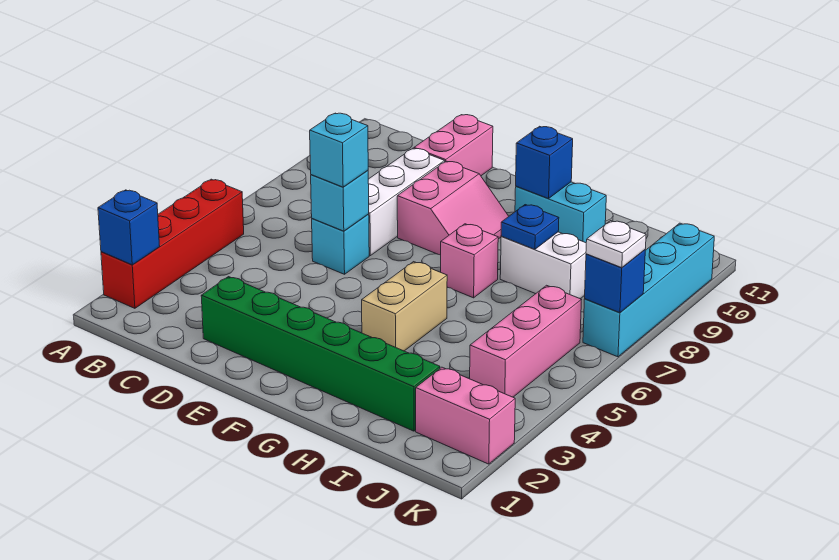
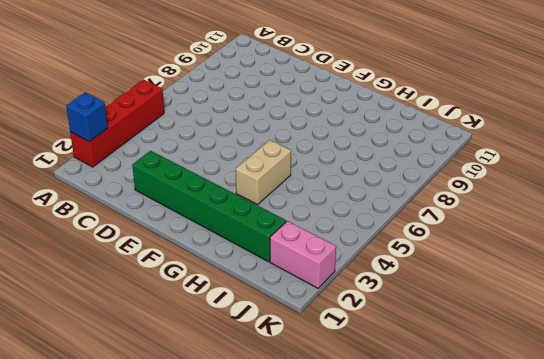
none -> cyan brick D6 level 1
none -> white brick D7:D9 level 1
none -> pink brick D10:D11 level 1

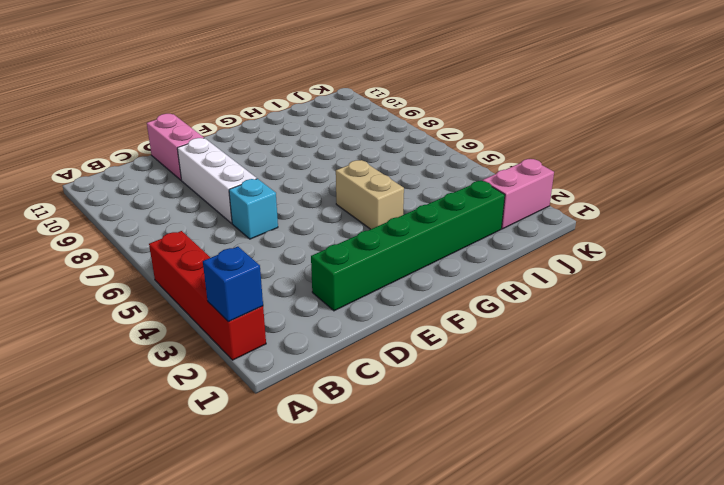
none -> pink slope E8:F9 level 1 top E
none -> pink brick G7 level 1
none -> cyan brick G10:H10 level 1

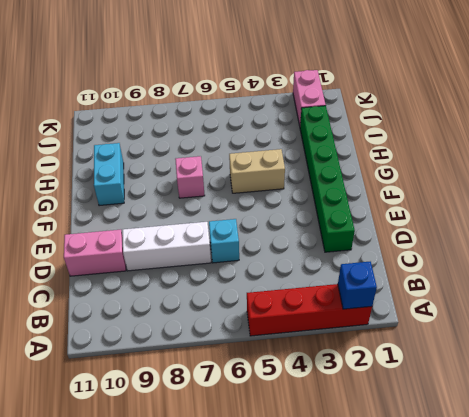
none -> pink slope E8:F9 level 1 top E
none -> white brick H8:I8 level 1
none -> pink brick J4:J6 level 1

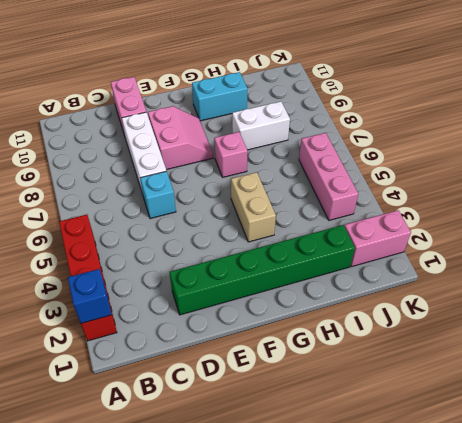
none -> cyan brick K7:K10 level 1
none -> cyan brick D6 level 2
none -> blue brick G10 level 2

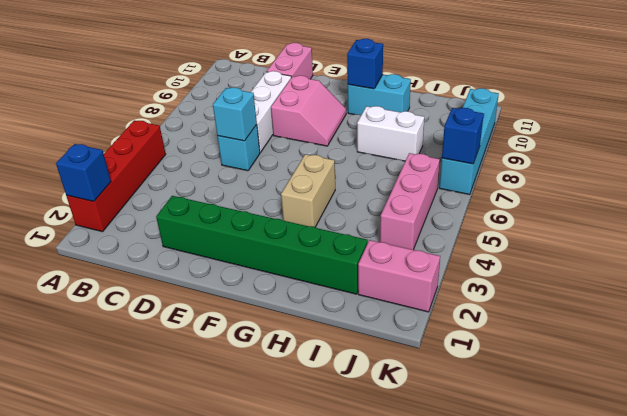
none -> pink brick G7 level 1
none -> blue plate H8 level 2
none -> cyan brick D6 level 3

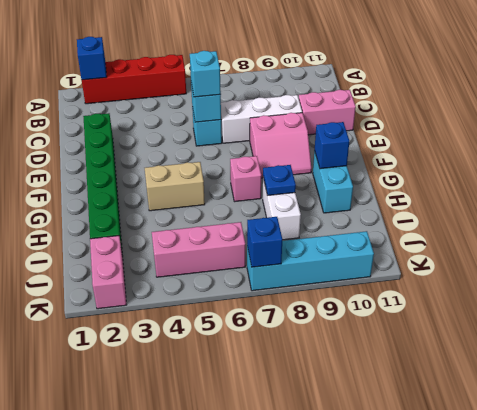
none -> white plate K7 level 3

